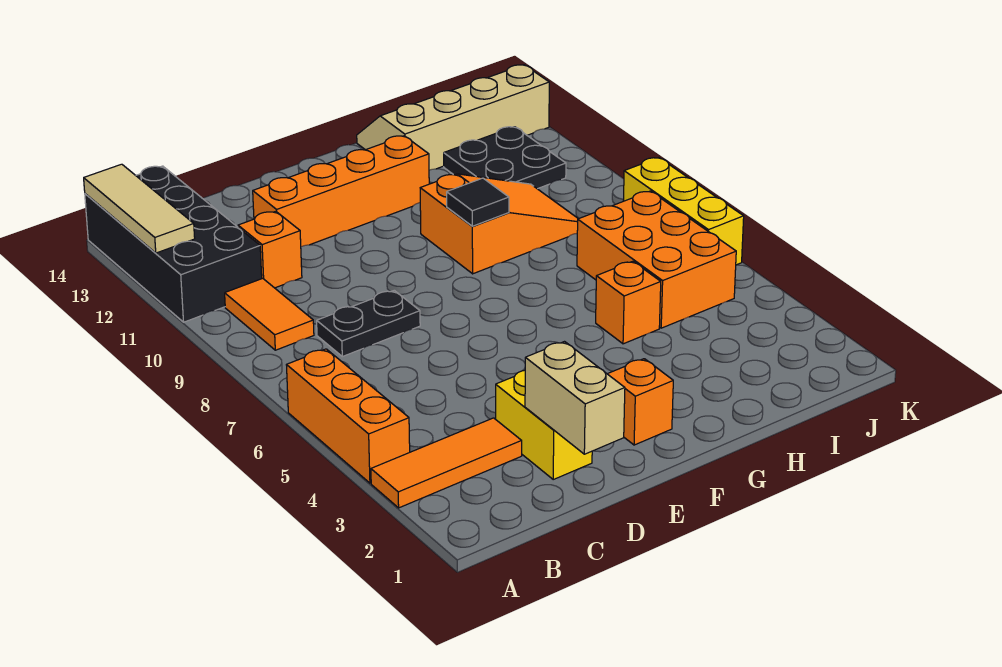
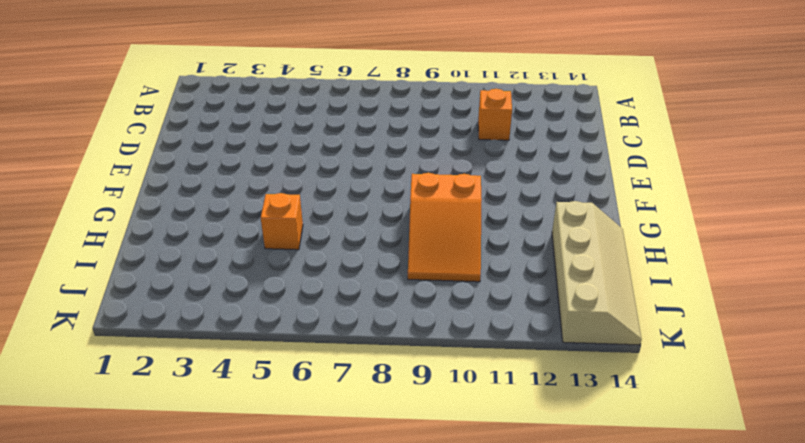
none -> orange tile A3:C3 level 1
none -> orange brick A4:A6 level 1
none -> black brick A11:B14 level 1

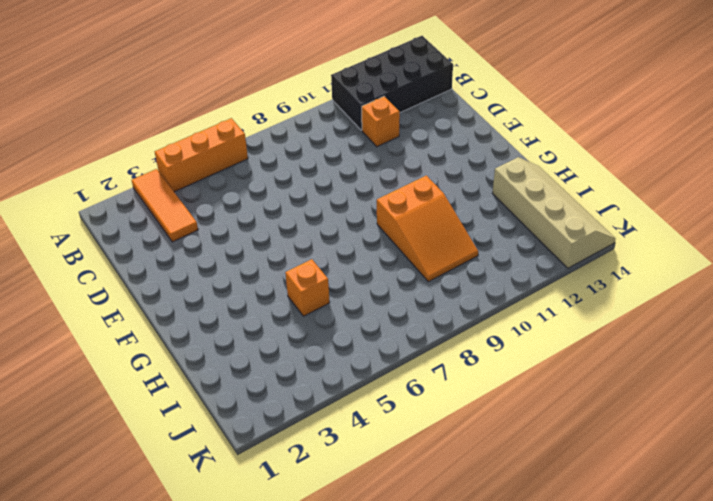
none -> orange tile B9:B10 level 1
none -> black plate C8:D8 level 1
none -> yellow brick D2:D3 level 1

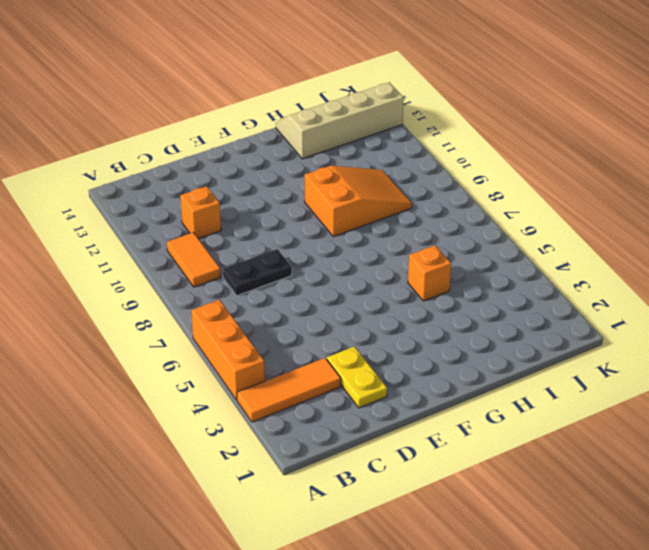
yellow plate D2:D3 level 1 -> yellow brick D2:D3 level 1
none -> black brick A11:B14 level 1
none -> orange brick D12:G12 level 1
none -> orange brick F2 level 1

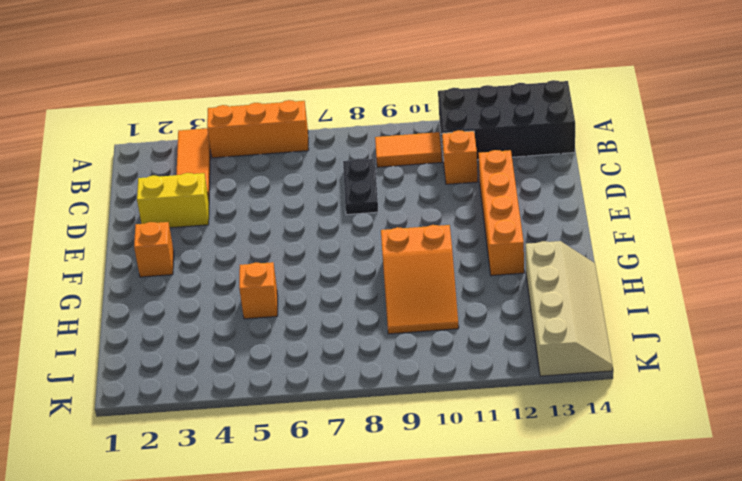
none -> orange brick I5:J7 level 1
none -> black plate I11:J12 level 1
none -> yellow brick K6:K8 level 1

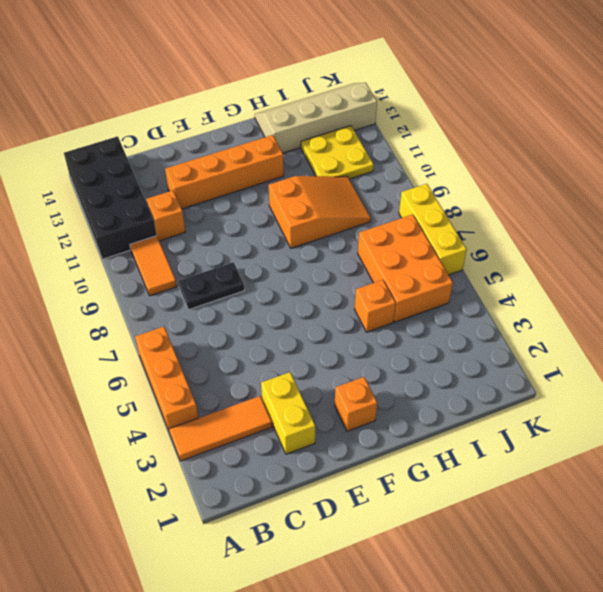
yellow plate I11:J12 level 1 -> black plate I11:J12 level 1
none -> tan tile A12:A14 level 2
none -> tan brick D1:D2 level 2
none -> black tile G9 level 2

